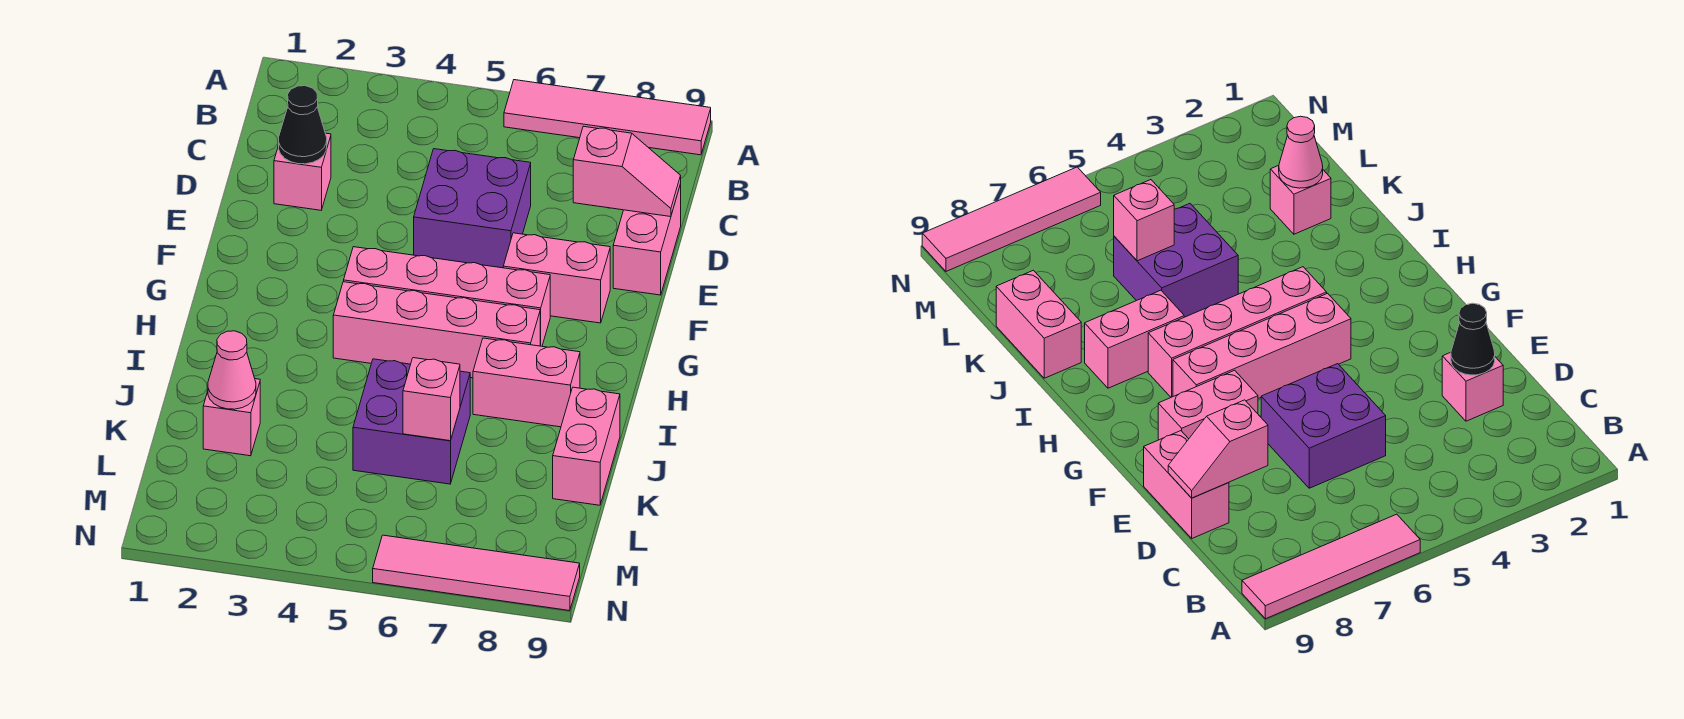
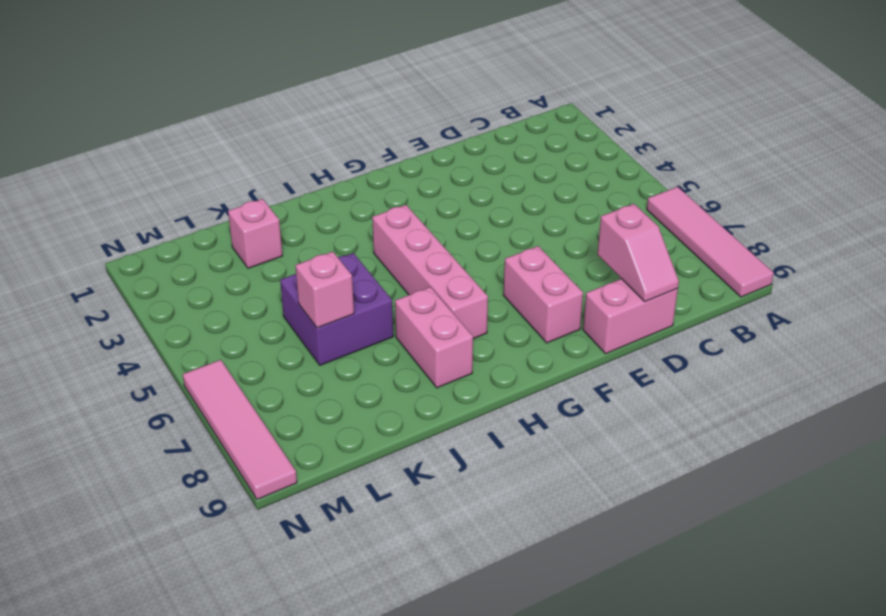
none -> pink brick D2 level 1
none -> purple brick D5:E6 level 1
none -> pink brick G4:G7 level 1

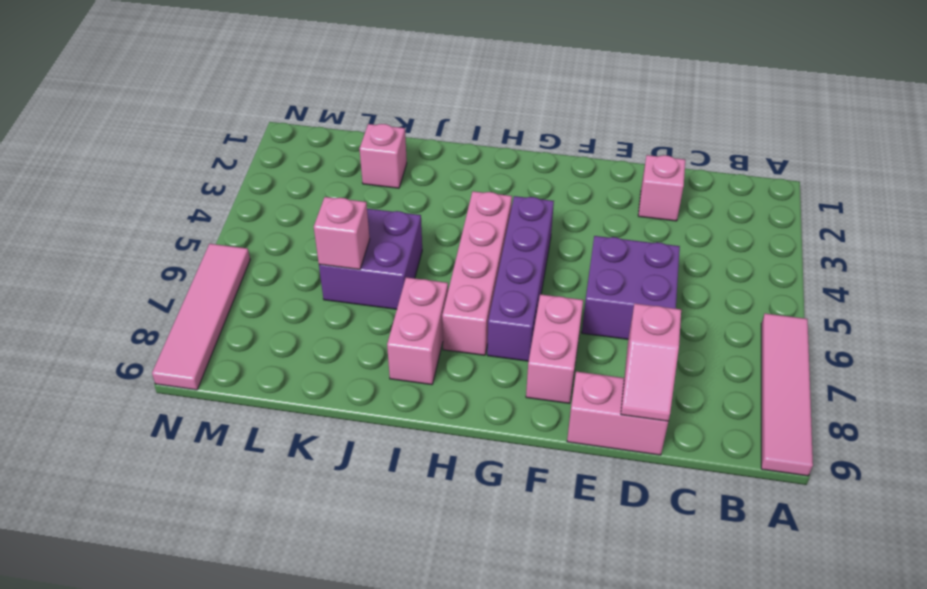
purple brick G4:G7 level 1 -> pink brick G4:G7 level 1
none -> pink brick J9:K9 level 1
none -> black cone D2 level 2
none -> pink cone K2 level 2

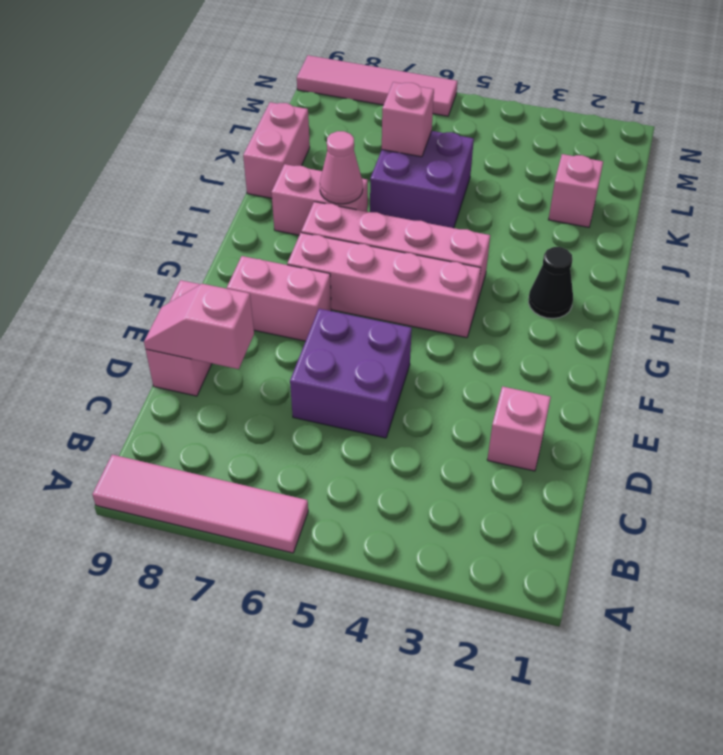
black cone H2 level 1 -> black cone D2 level 2
pink cone I7 level 2 -> pink cone K2 level 2

